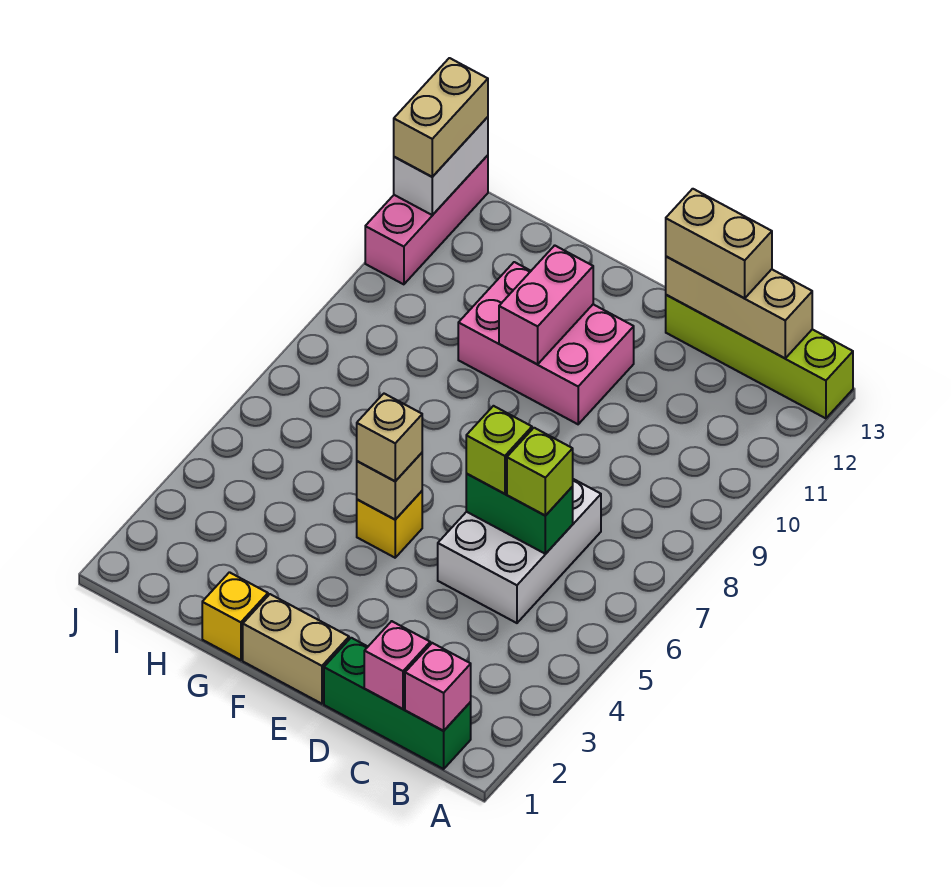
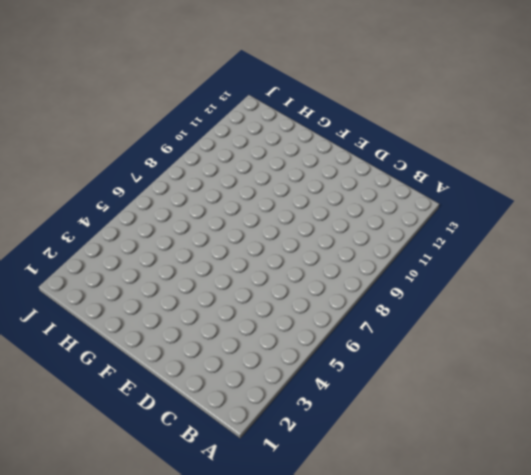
none -> lime brick A13:D13 level 1
none -> green brick B1:D1 level 1
none -> white brick C5:D7 level 1

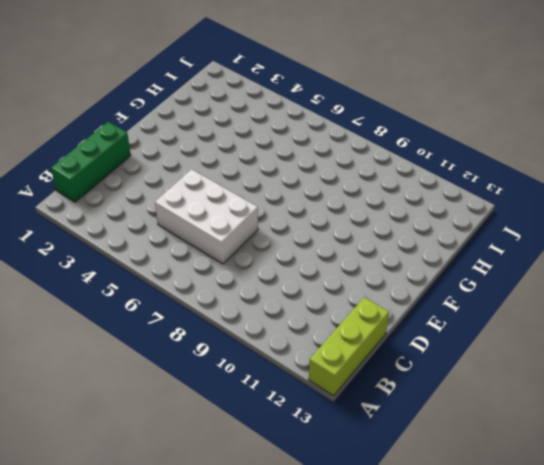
lime brick A13:C13 level 1 -> lime brick A13:D13 level 1
none -> tan brick E1:F1 level 1
none -> pink brick E10:G11 level 1
none -> yellow brick F5 level 1

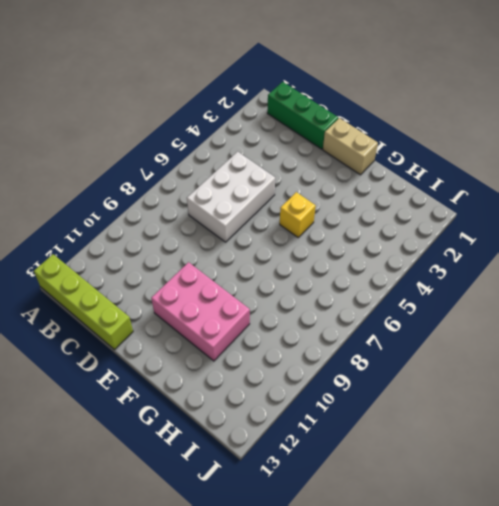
none -> yellow brick G1 level 1
none -> pink brick J11:J13 level 1
none -> pink brick B1 level 2

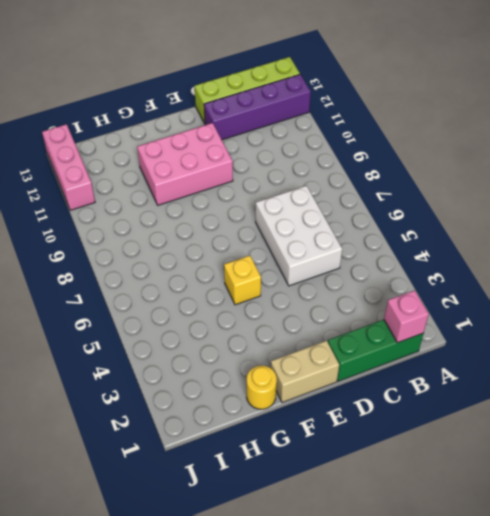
purple brick A12:D12 level 1 -> none
yellow round brick G1 level 1 -> yellow brick G1 level 1
none -> tan brick B13:D13 level 2
none -> pink brick C1 level 2
none -> green brick C6:D6 level 2

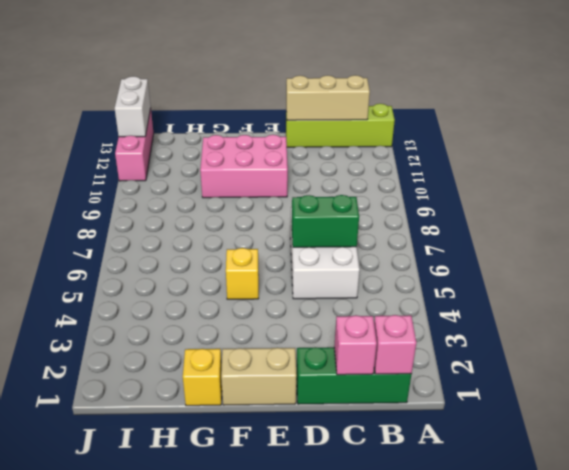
none -> tan brick F5 level 2
none -> pink brick F10:F11 level 2
none -> lime brick C6 level 3

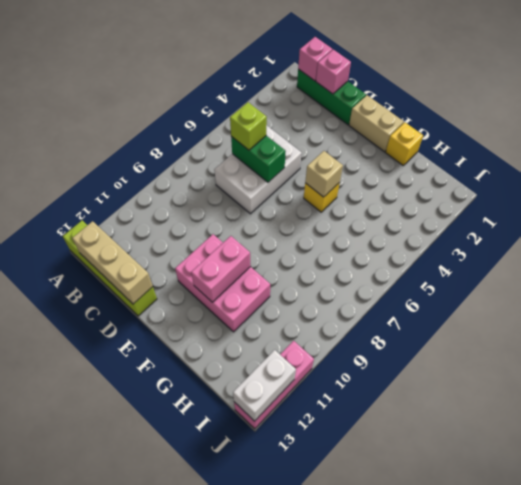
none -> tan brick C13:D13 level 3
none -> lime brick D6 level 3
none -> tan brick F5 level 3

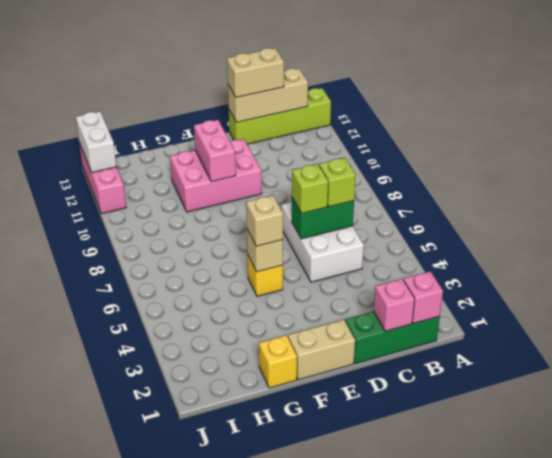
none -> tan brick J12:J13 level 3

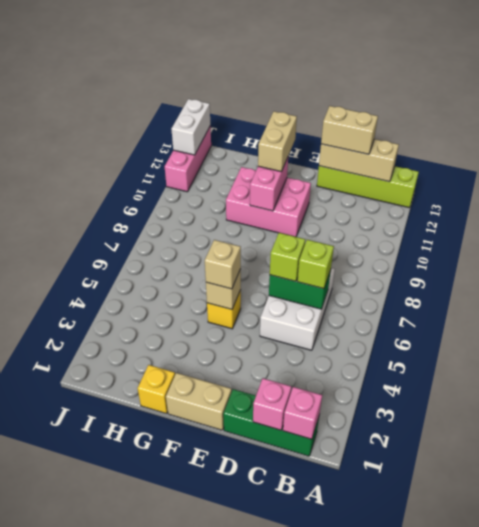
tan brick F11:F12 level 3 -> tan brick J12:J13 level 3

